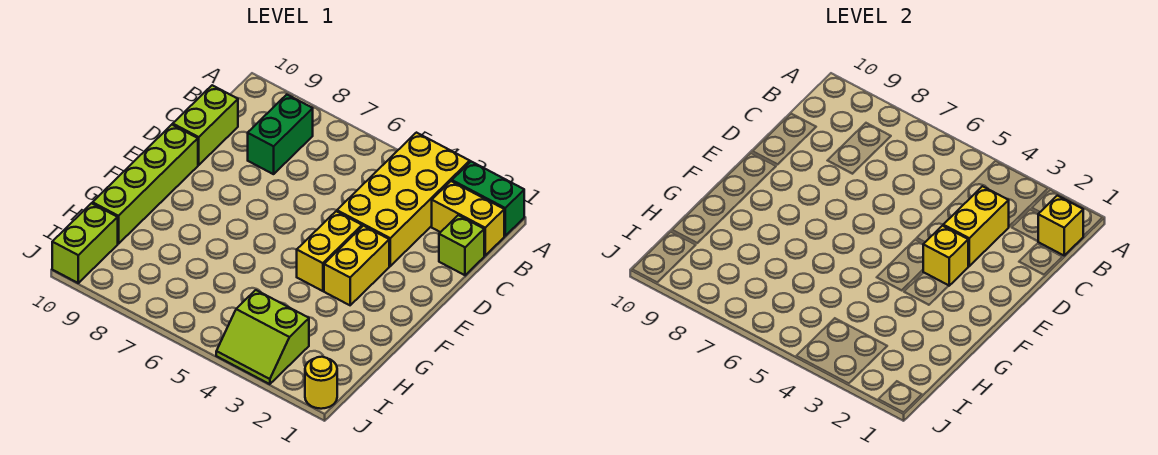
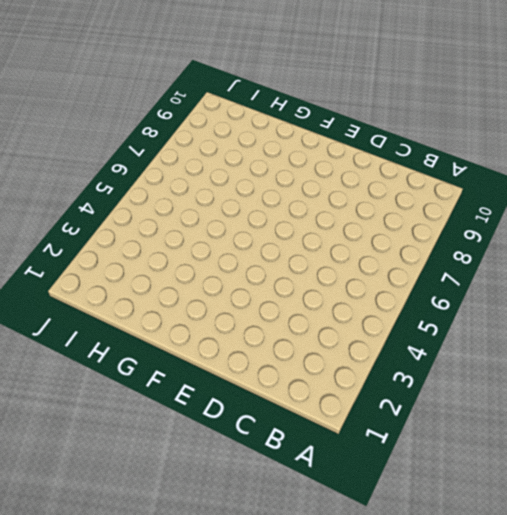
none -> green brick A1:A2 level 1
none -> yellow brick A3:D4 level 1
none -> yellow brick B1:B2 level 1

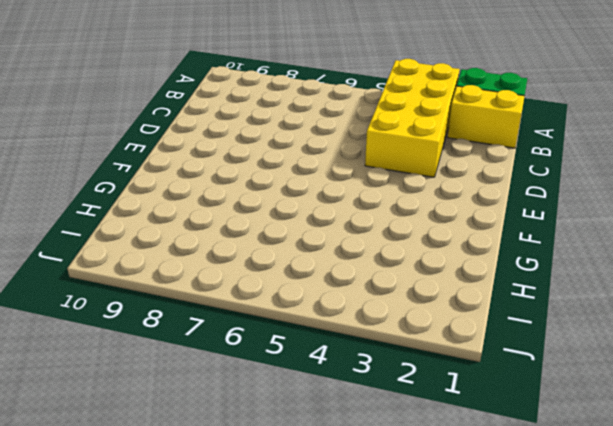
none -> green brick B8:C8 level 1
none -> lime brick C1 level 1
none -> lime brick C10:D10 level 1

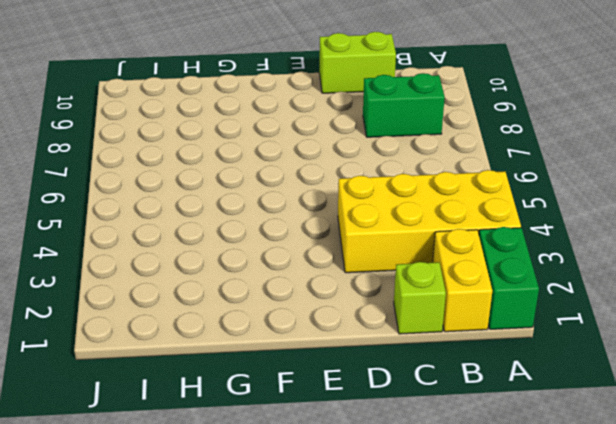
none -> yellow brick E3:F3 level 1
none -> yellow brick E4:F4 level 1
none -> lime brick E10:H10 level 1

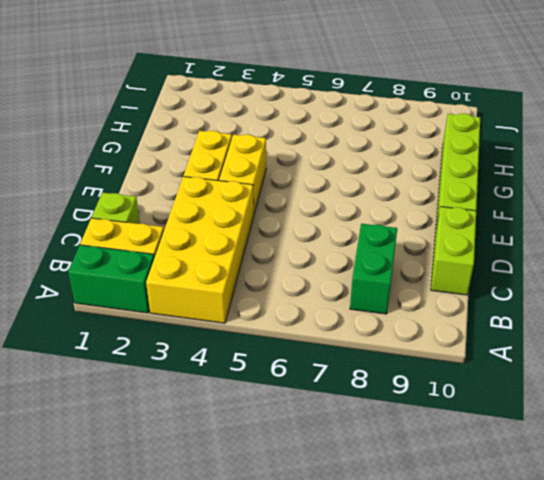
none -> lime slope I3:J4 level 1 top I
none -> lime brick I10:J10 level 1
none -> yellow round brick J1 level 1

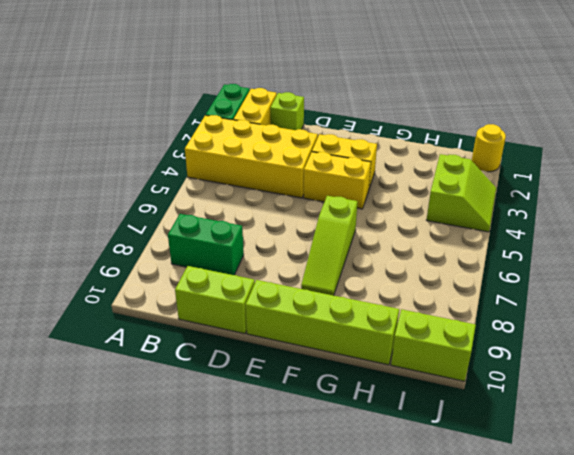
lime slope F6:F8 level 1 top 6 -> none
none -> yellow brick B1 level 2
none -> yellow brick C3:D3 level 2
none -> yellow brick E3 level 2

